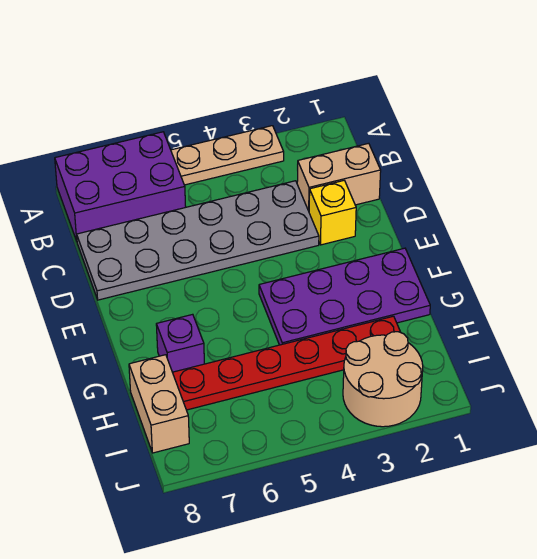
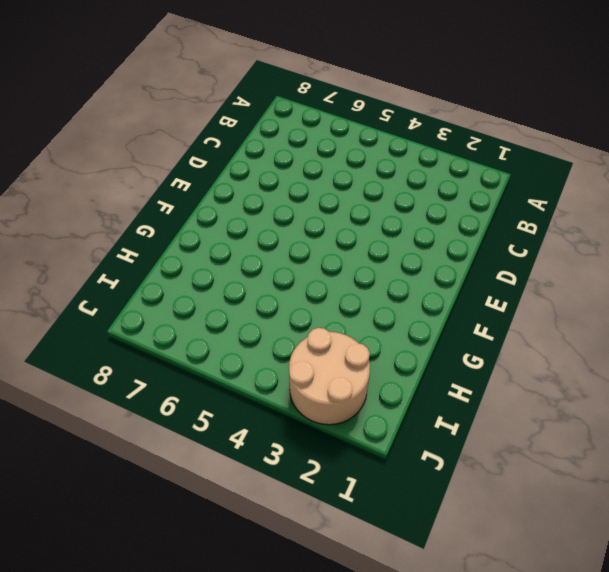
none -> tan plate A3:A5 level 1
none -> purple brick A6:B8 level 1

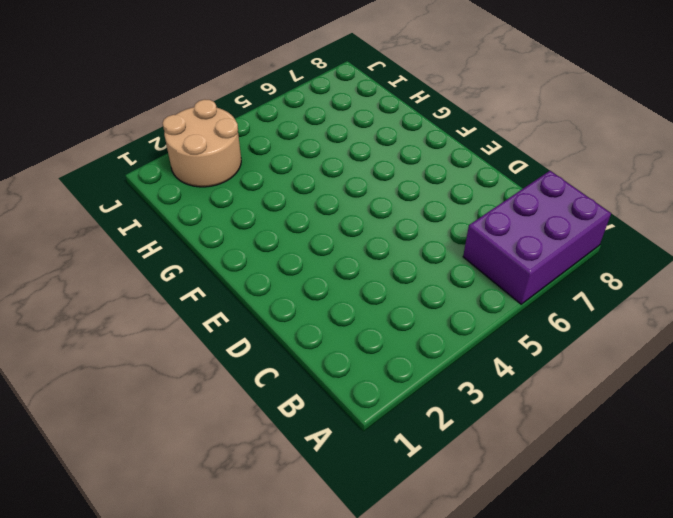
none -> tan plate A3:A5 level 1
none -> tan brick C1:C2 level 1

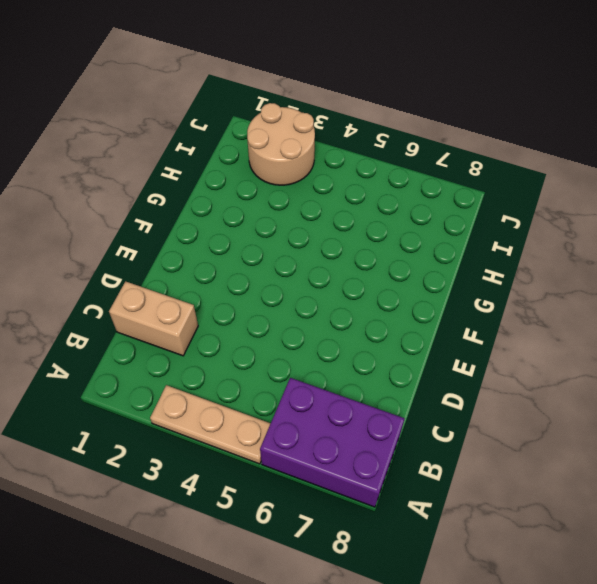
none -> grey plate C3:D8 level 1
none -> yellow brick D2 level 1

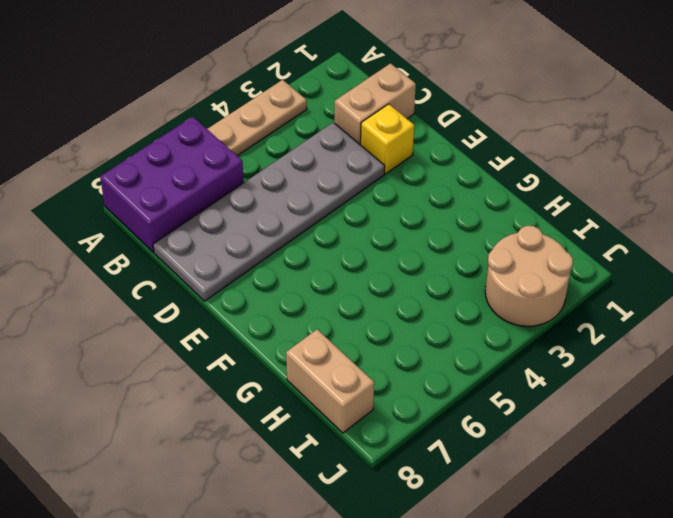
none -> purple plate F1:G4 level 1
none -> purple brick G7 level 1

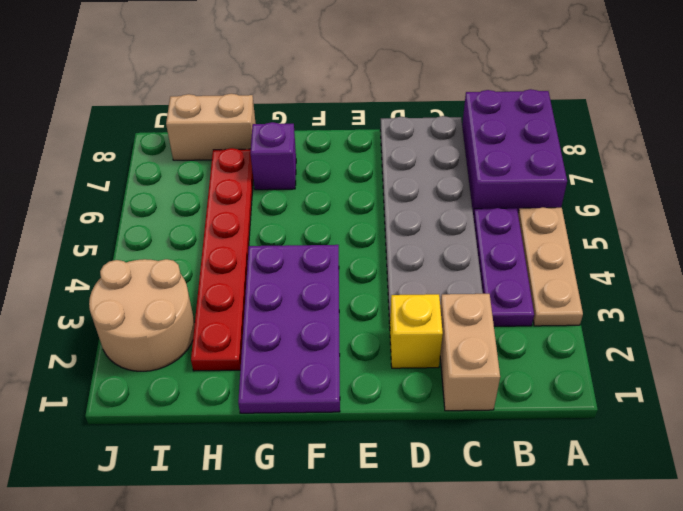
purple plate B3:B5 level 1 -> none

